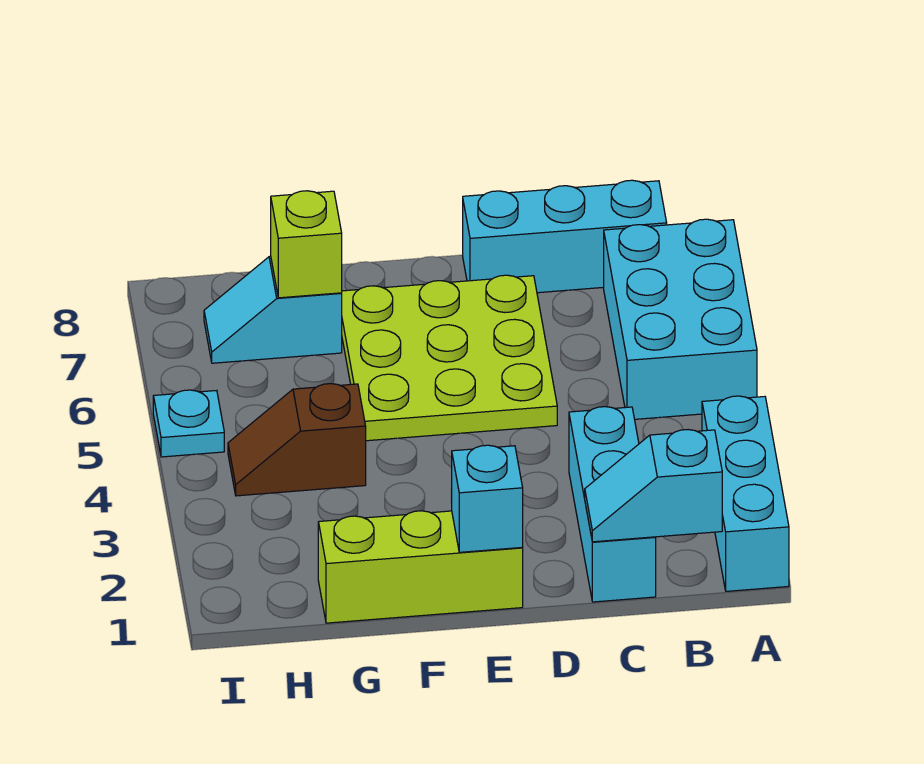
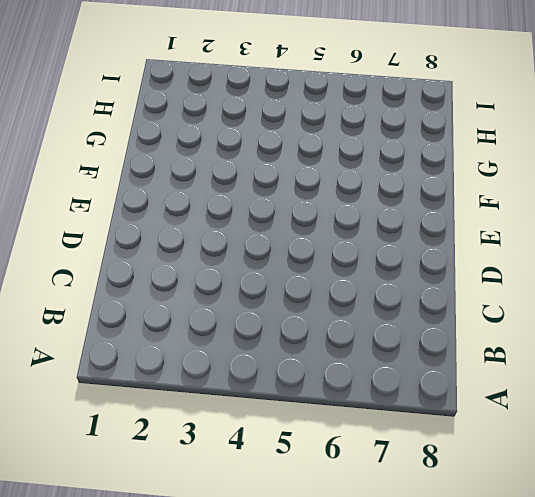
none -> cyan brick A1:A3 level 1
none -> cyan brick A5:B7 level 1
none -> cyan brick B8:D8 level 1

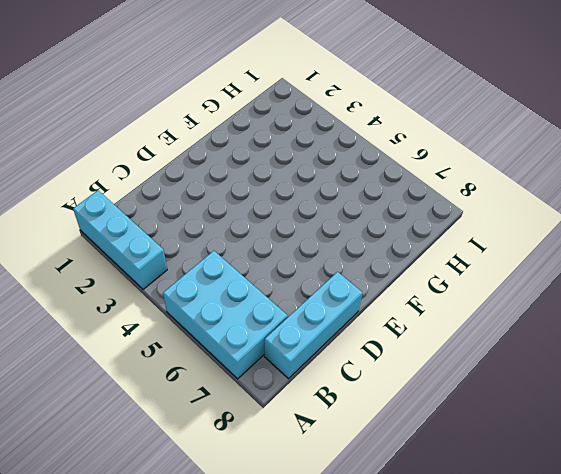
none -> cyan brick C1:C3 level 1
none -> lime plate D5:F7 level 1
none -> lime brick E1:G1 level 1

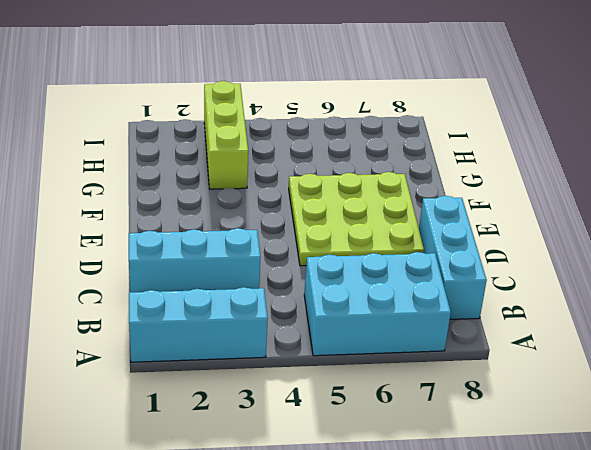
lime brick G3:I3 level 1 -> lime brick E1:G1 level 1
none -> brown slope G4:H4 level 1 top G
none -> cyan slope G7:H7 level 1 top G
none -> cyan plate I5 level 1

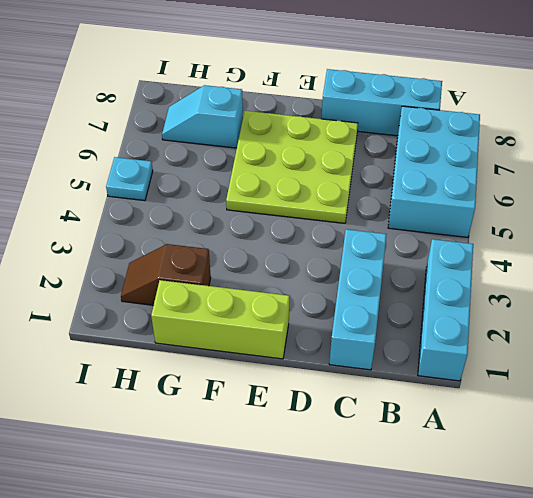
brown slope G2:H2 level 1 top G -> brown slope G4:H4 level 1 top G
none -> cyan slope B1:C1 level 2 top B
none -> cyan brick E1 level 2
none -> lime brick G7 level 2

